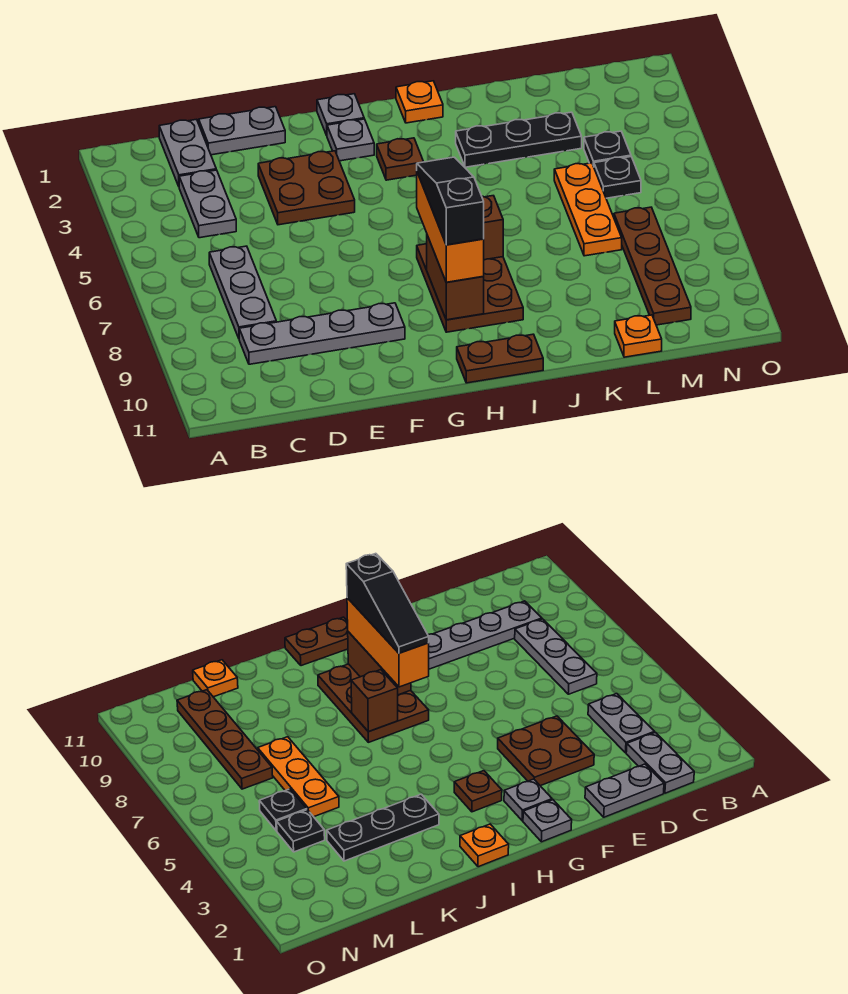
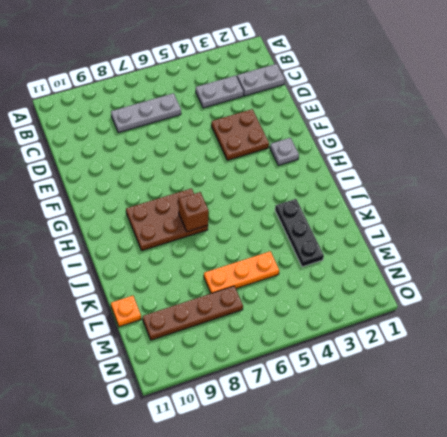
none -> grey plate C9:F9 level 1
none -> grey plate D1:E1 level 1
none -> grey plate G1 level 1

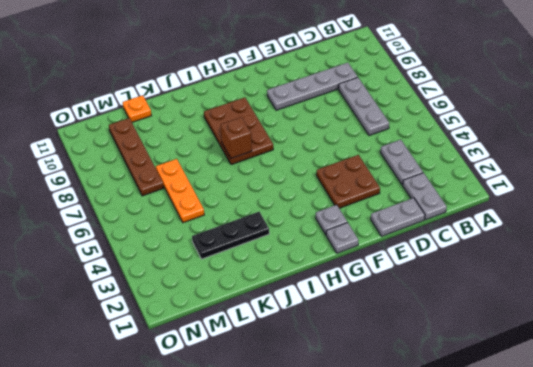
none -> brown plate H3 level 1
none -> brown plate H11:I11 level 1
none -> orange plate I1 level 1

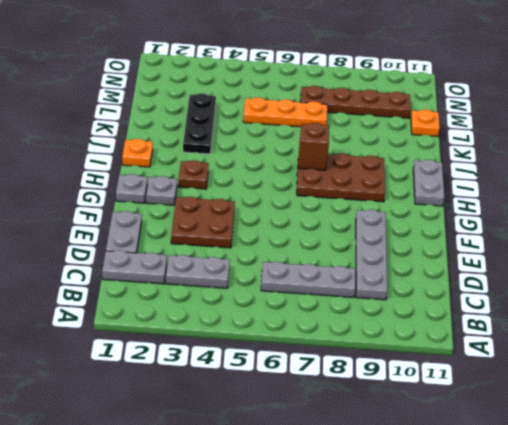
grey plate H11:I11 level 1 -> brown plate H11:I11 level 1
none -> black plate M4 level 1
none -> black plate M5 level 1
none -> brown brick H8:H9 level 2

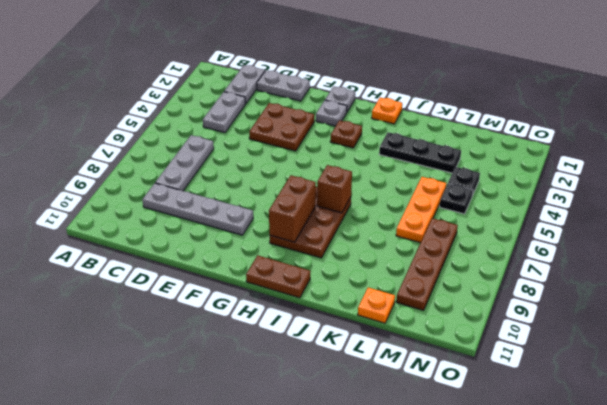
none -> orange brick H7:H9 level 3
none -> black slope H7:H9 level 4 top 9

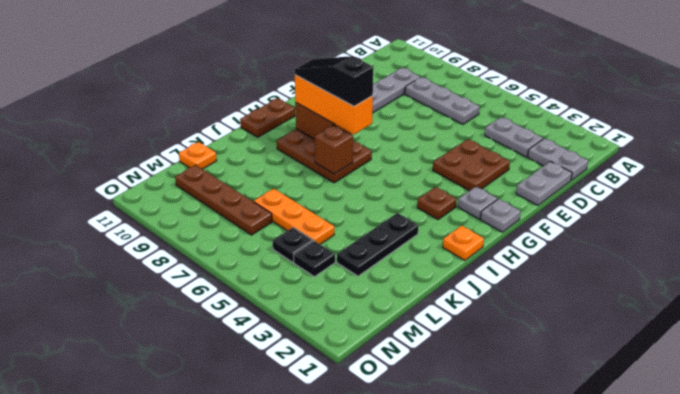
black slope H7:H9 level 4 top 7 -> black slope H7:H9 level 4 top 9

